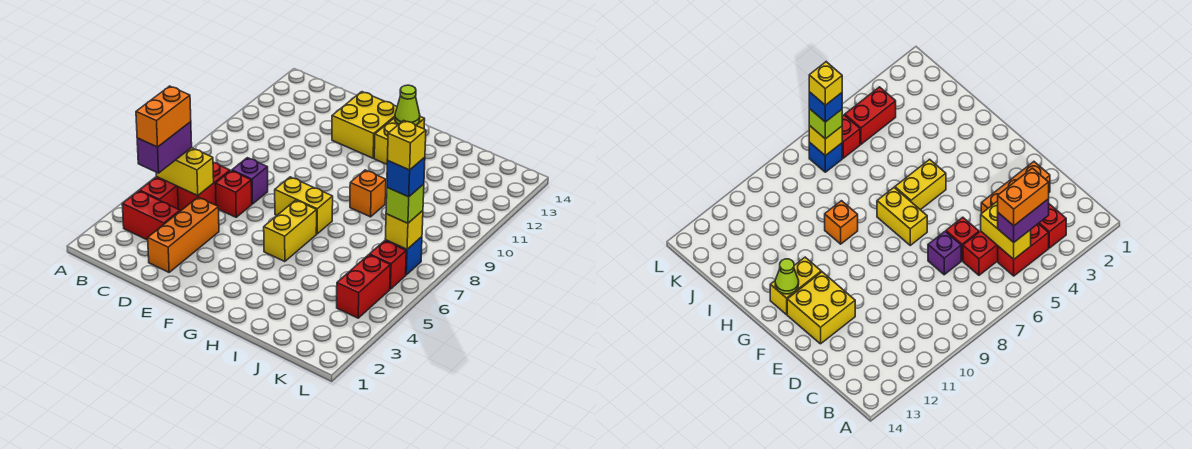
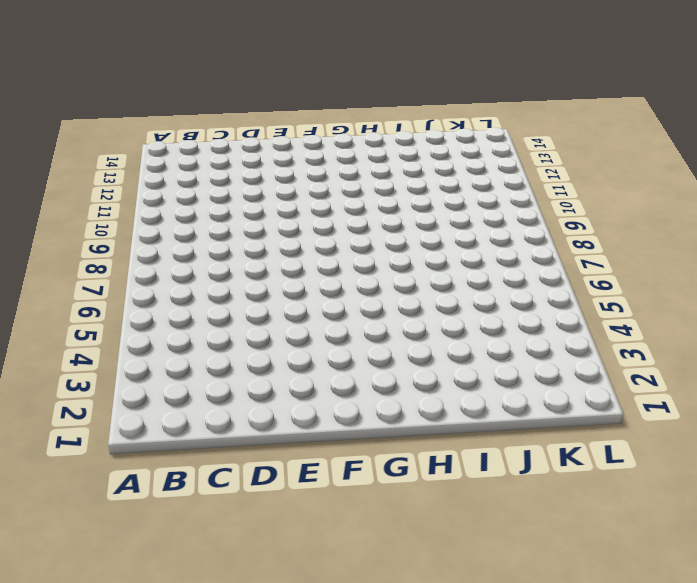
none -> red brick B3:C3 level 1
none -> red brick B4:B5 level 1
none -> red brick C5:C6 level 1

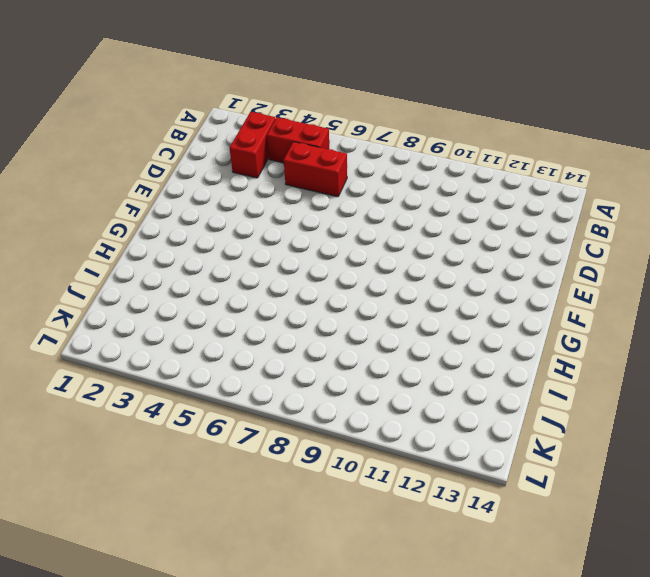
none -> orange brick D2:D4 level 1
none -> red brick D6 level 1
none -> purple brick D7 level 1

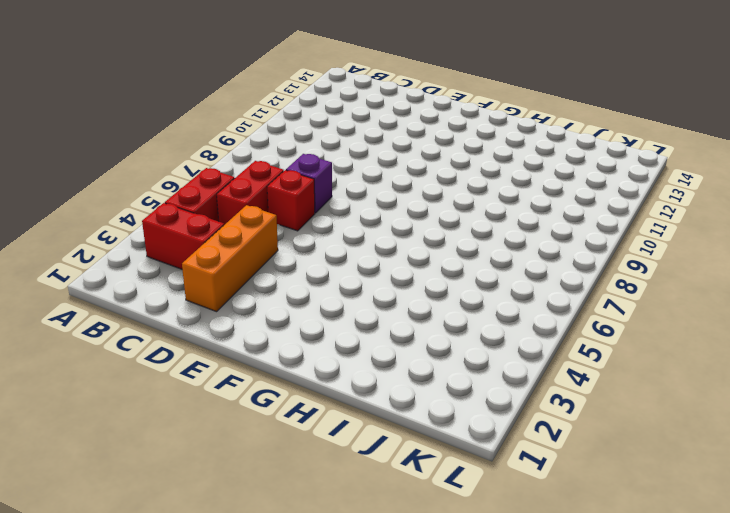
none -> yellow brick E12:F13 level 1
none -> yellow brick F7:G7 level 1
none -> yellow brick G5:G6 level 1

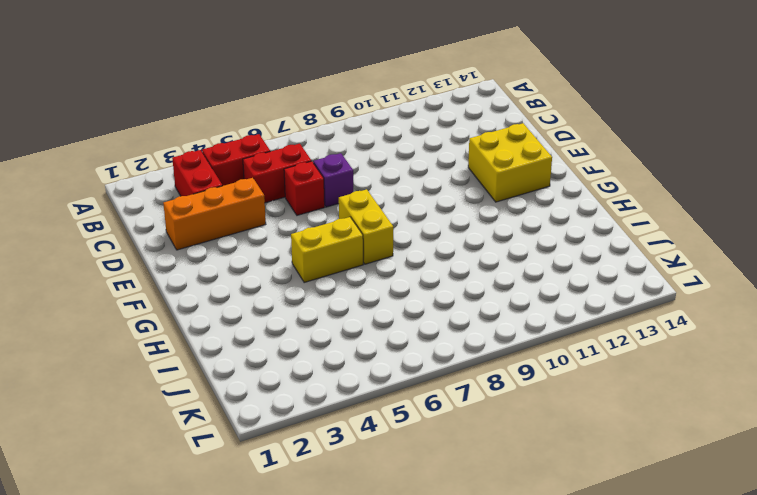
none -> yellow brick G12:G13 level 1
none -> orange brick H9 level 1
none -> red brick K4:K5 level 1

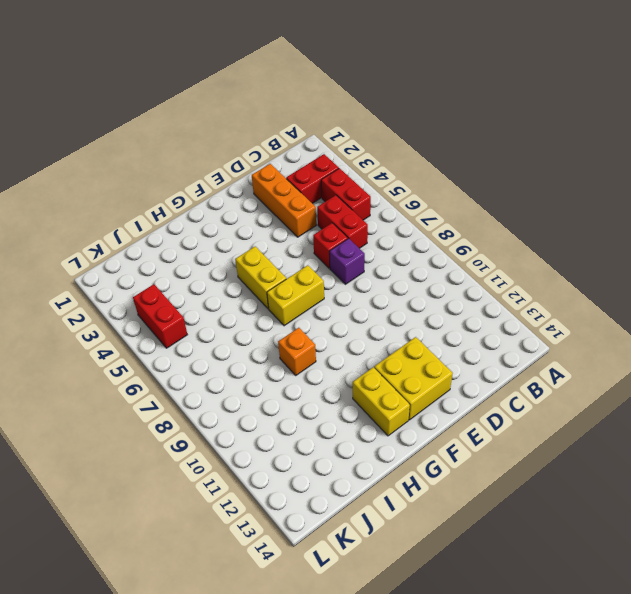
none -> red brick K6 level 1
none -> blue brick K7 level 1
none -> yellow brick B5:C5 level 2

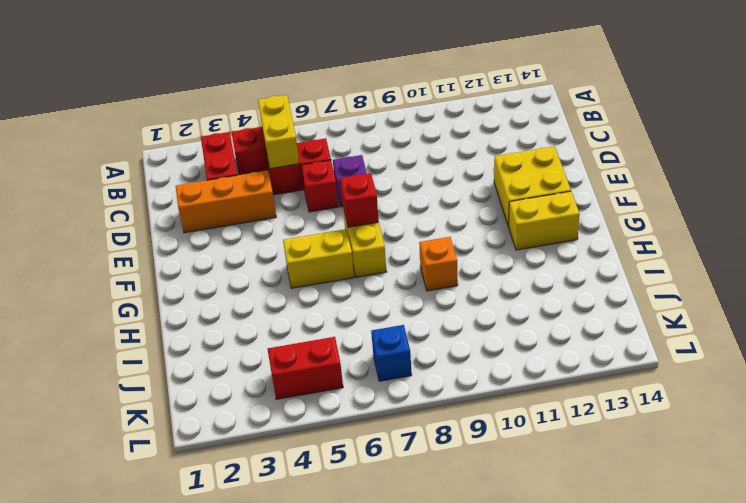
red brick F7 level 2 -> red brick K6 level 1
none -> lime cone G13 level 2
none -> yellow brick K7 level 2
none -> purple brick B4:B5 level 3

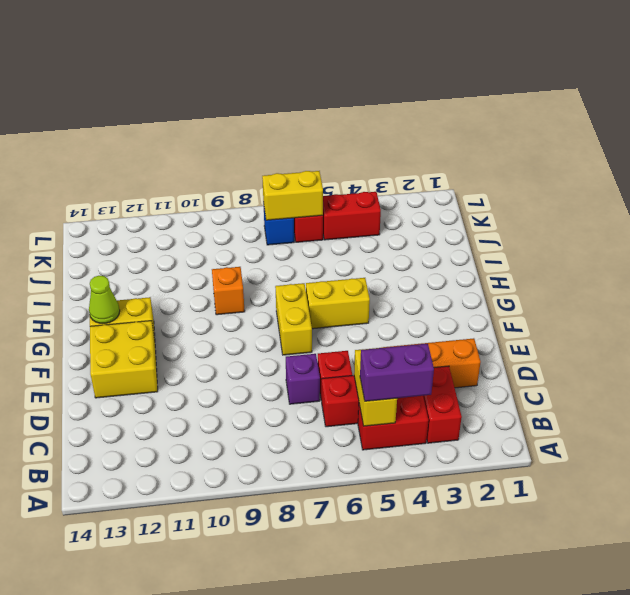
yellow brick K6:K7 level 2 -> yellow brick K7 level 2
none -> lime brick K7 level 3
none -> orange brick B4:B5 level 4
none -> blue brick K7 level 4

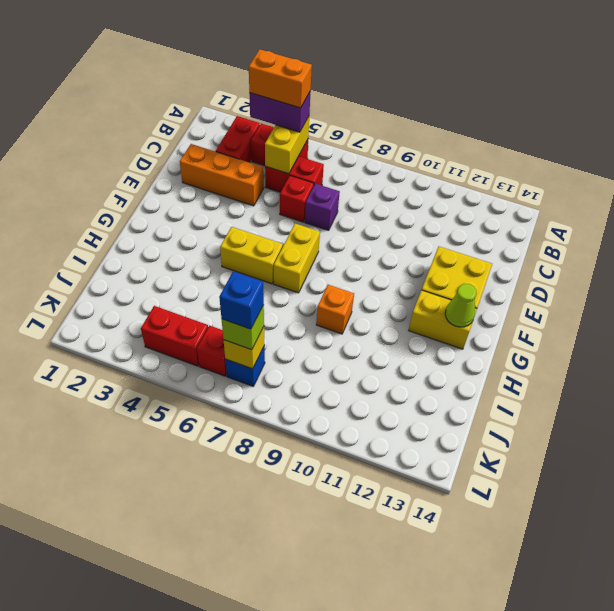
none -> yellow brick K7 level 5

